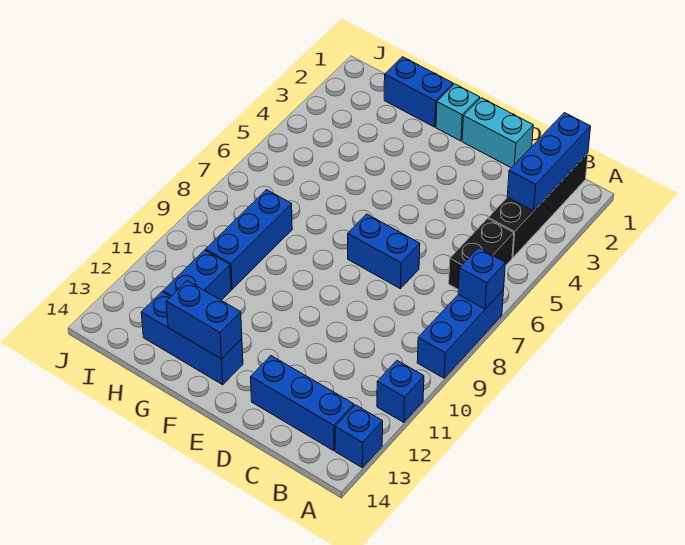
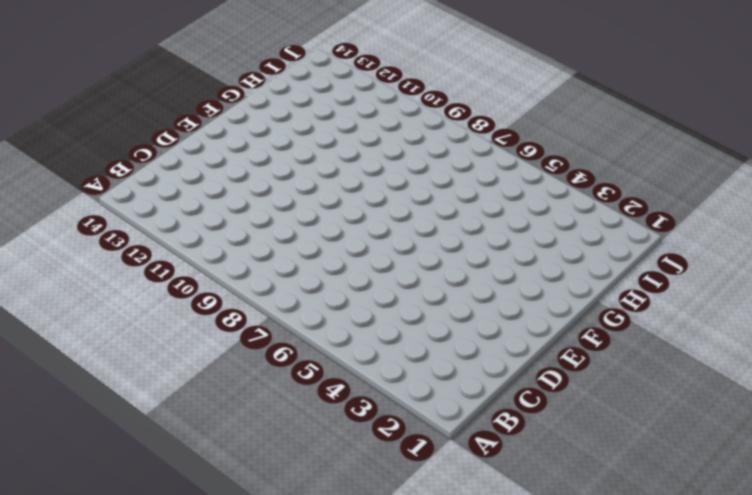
none -> blue brick A7:A9 level 1
none -> blue brick A11 level 1
none -> blue brick A13 level 1

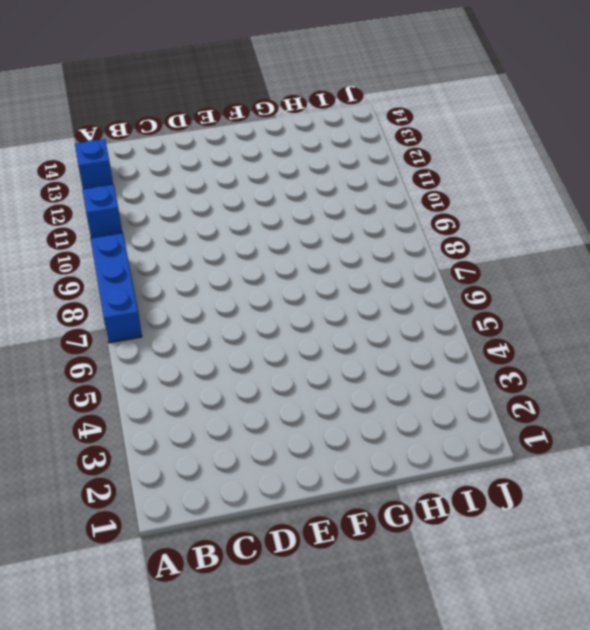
none -> black brick B1:B4 level 1
none -> black brick B5:B6 level 1
none -> blue brick B13:D13 level 1

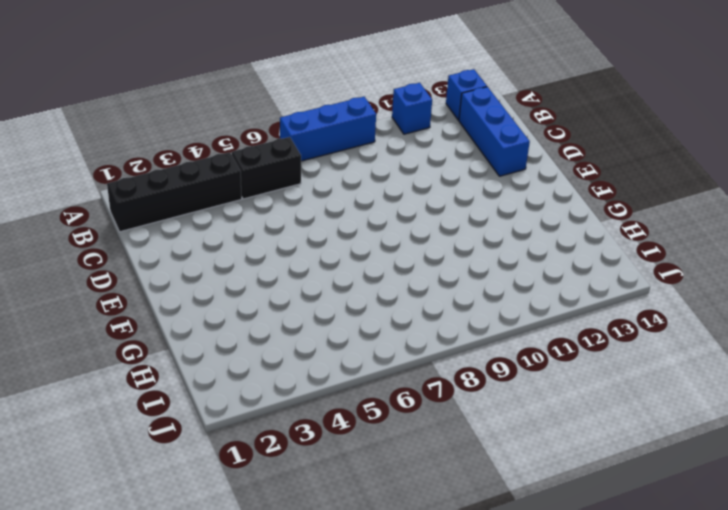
none -> cyan brick D1:E1 level 1
none -> blue brick D7:E7 level 1
none -> cyan brick F1 level 1

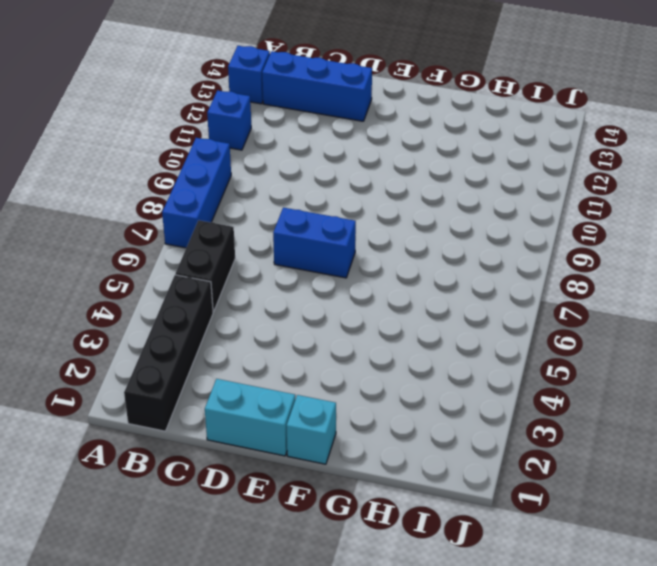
none -> blue brick F13:H13 level 1
none -> blue brick G1:H1 level 1
none -> blue brick H8:H10 level 1

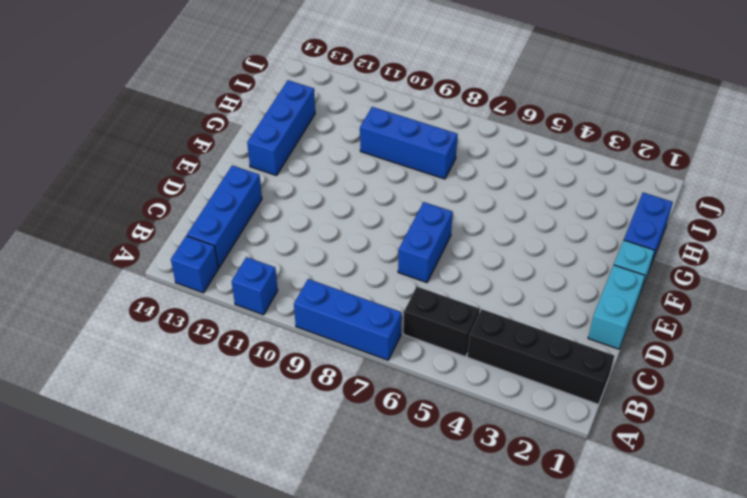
none -> blue brick H11:H12 level 1
none -> blue brick A7 level 2
none -> blue brick B1:B3 level 2

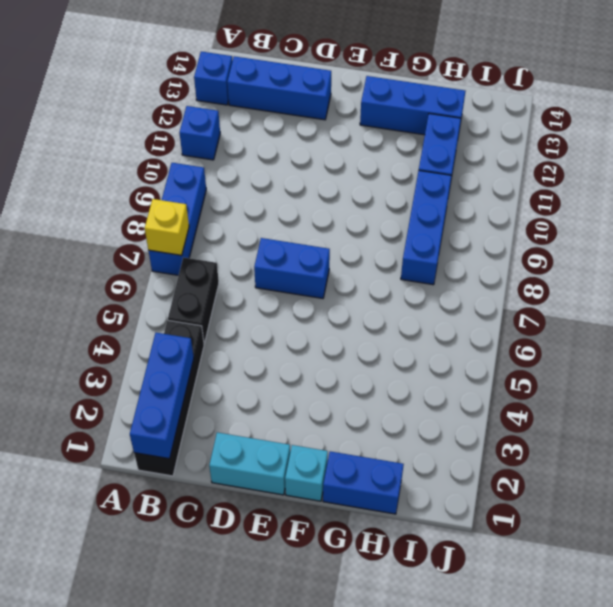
yellow brick A7 level 2 -> blue brick A7 level 2
none -> blue brick F13:G13 level 2

